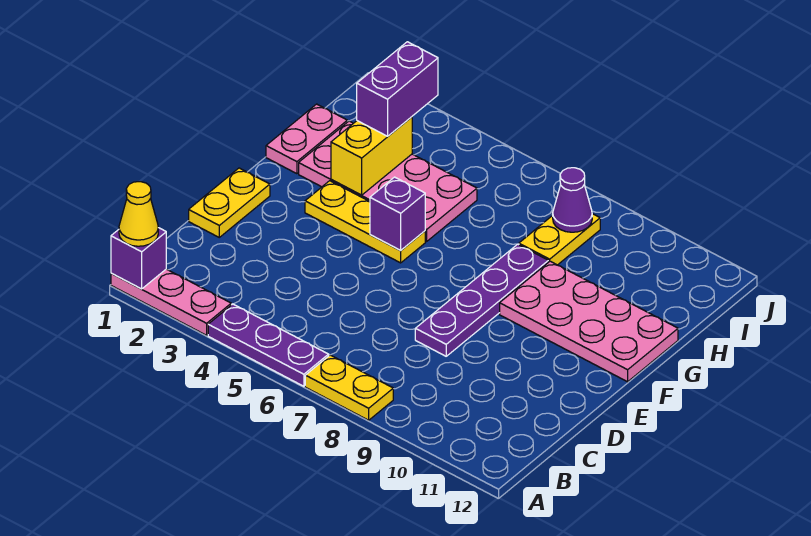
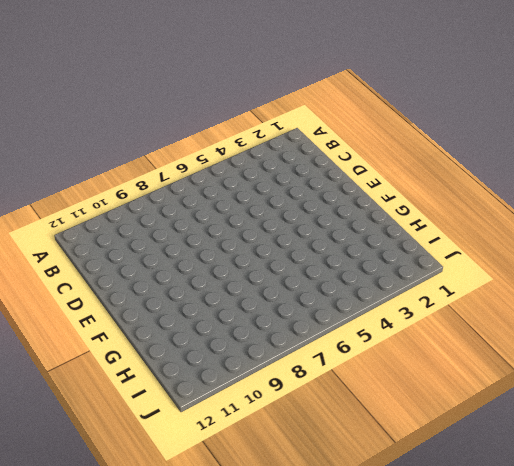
none -> pink plate A1:A3 level 1
none -> purple plate A4:A6 level 1
none -> yellow plate A7:A8 level 1

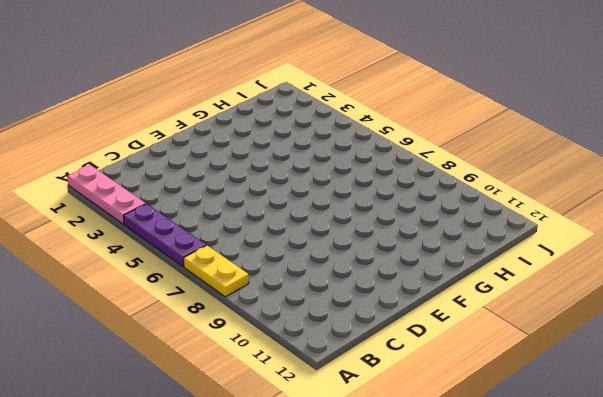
none -> yellow plate D1:E1 level 1
none -> purple plate D8:G8 level 1
none -> yellow plate F3:F5 level 1

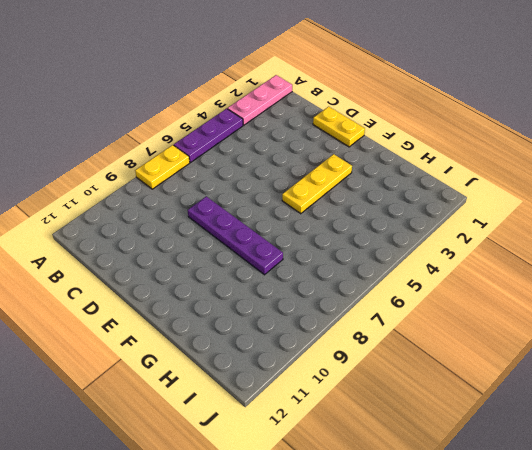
none -> pink plate F9:G12 level 1
none -> pink plate G1:H1 level 1
none -> pink plate G2:H5 level 1

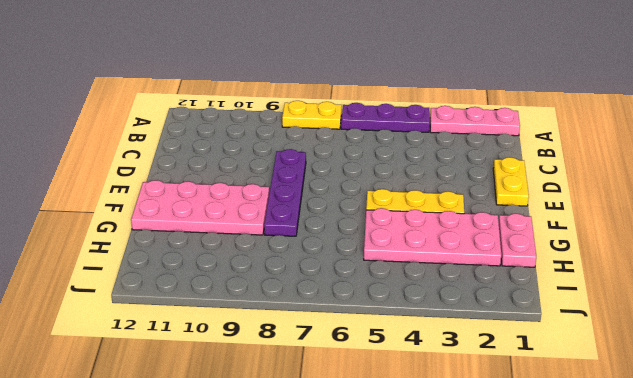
none -> yellow plate H8:I8 level 1
none -> purple brick A1 level 2
none -> purple brick F5 level 2

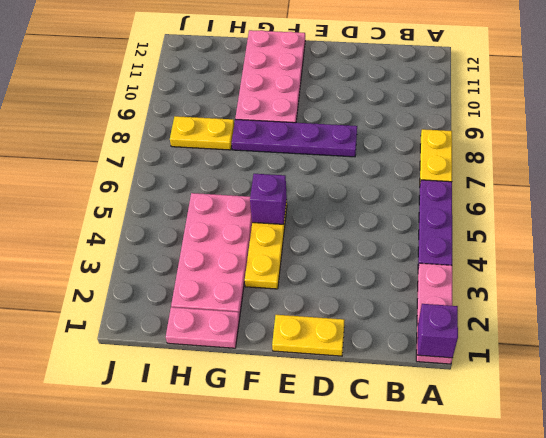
none -> yellow brick G3:H3 level 2
none -> purple cone I8 level 2
none -> yellow cone A1 level 3

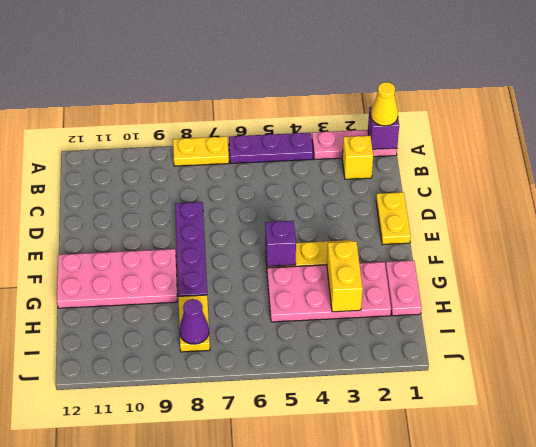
yellow brick B2 level 1 -> none
none -> purple brick H3:I3 level 3

